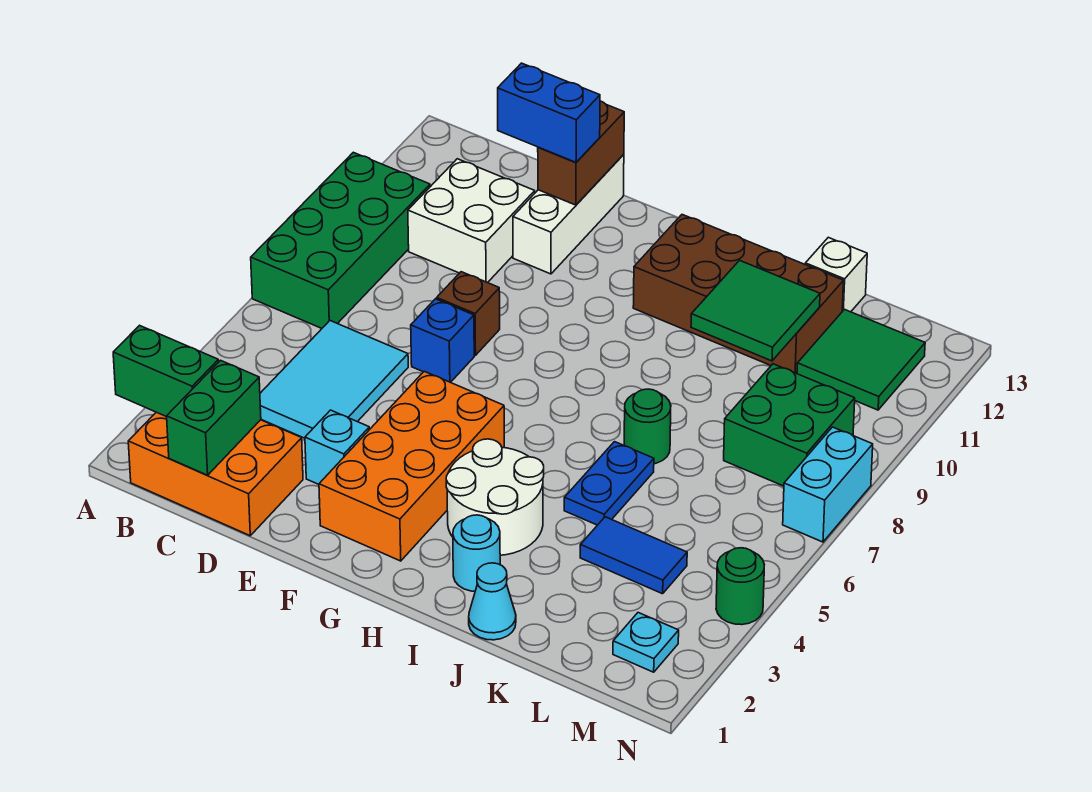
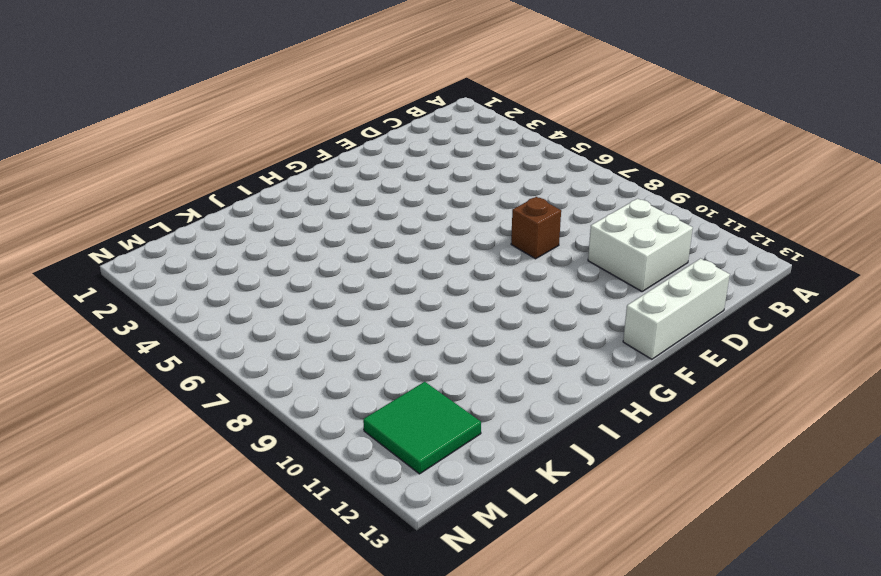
white brick D13:F13 level 1 -> white brick E11:E13 level 1
none -> green brick A7:B10 level 1
none -> orange brick B1:D2 level 1
none -> cyan tile C4:D6 level 1

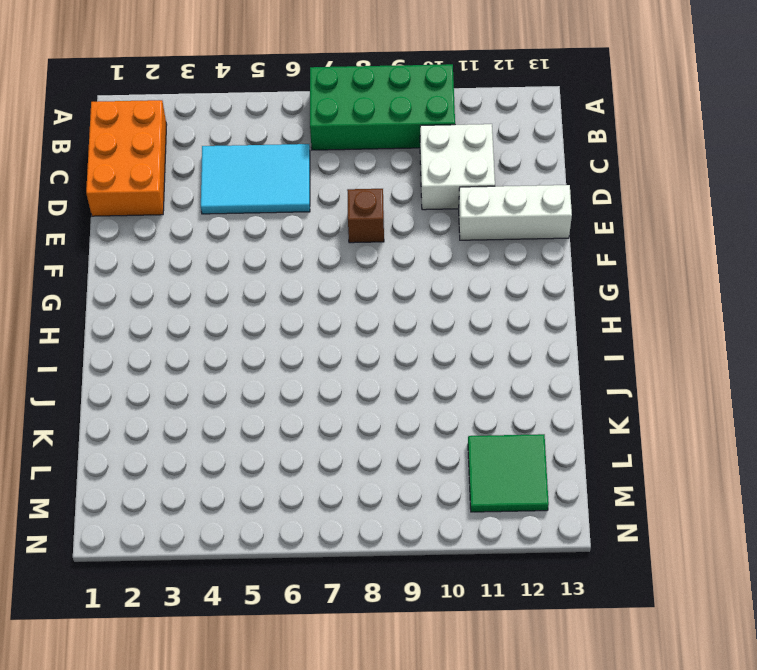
none -> cyan brick E3 level 1
none -> blue brick E7 level 1
none -> orange brick F2:G5 level 1

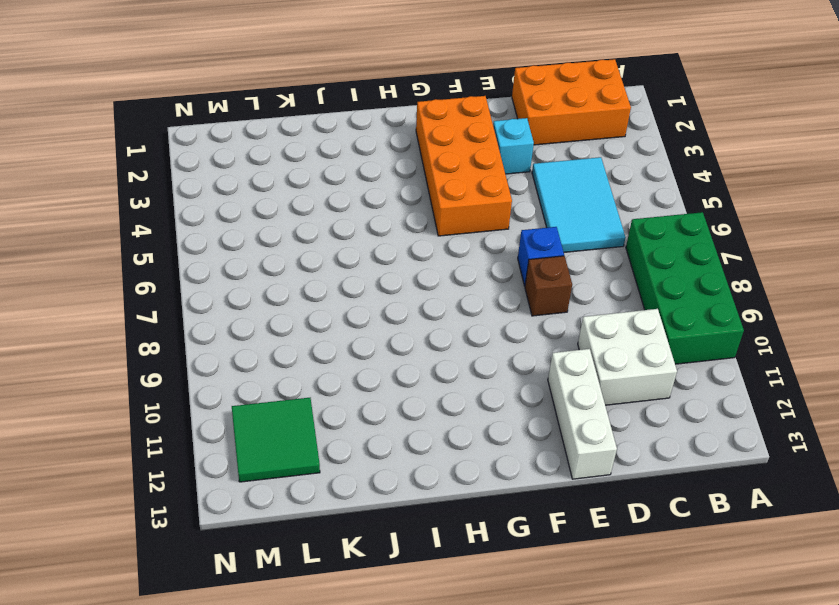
none -> white round brick H3:I4 level 1
none -> brown brick H11:K12 level 1
none -> cyan round brick I2 level 1

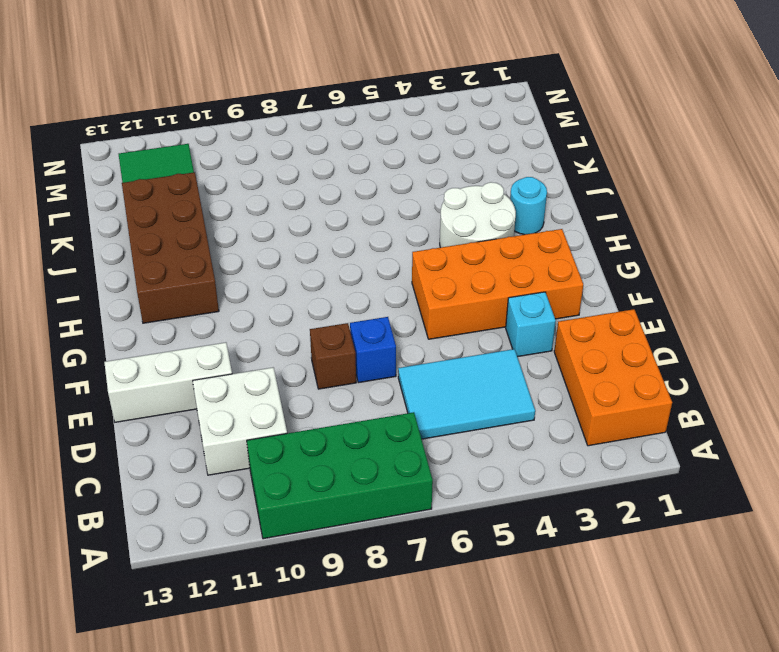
none -> cyan cone J1 level 1
none -> blue plate J5:J6 level 1
none -> green round brick J7 level 1

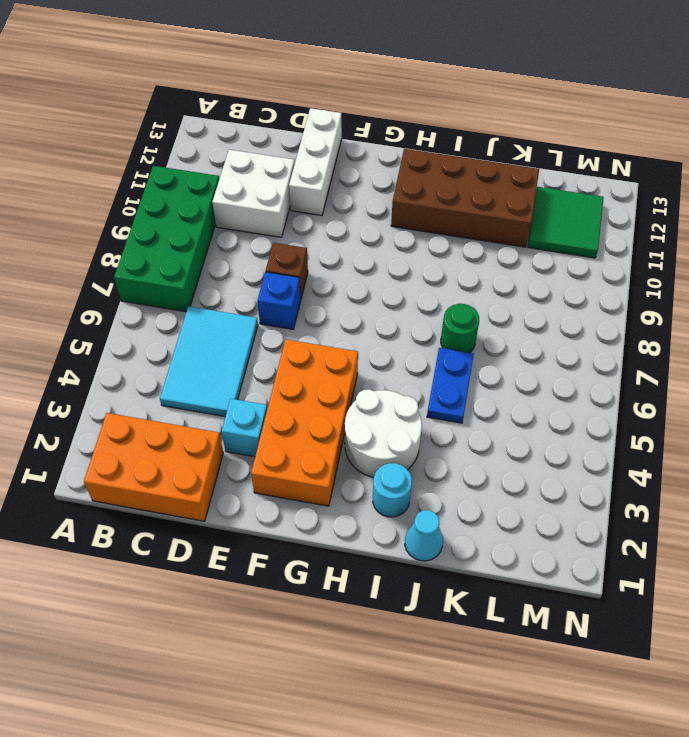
none -> blue tile K4:L4 level 1
none -> white brick K13 level 1
none -> green brick L8:M9 level 1

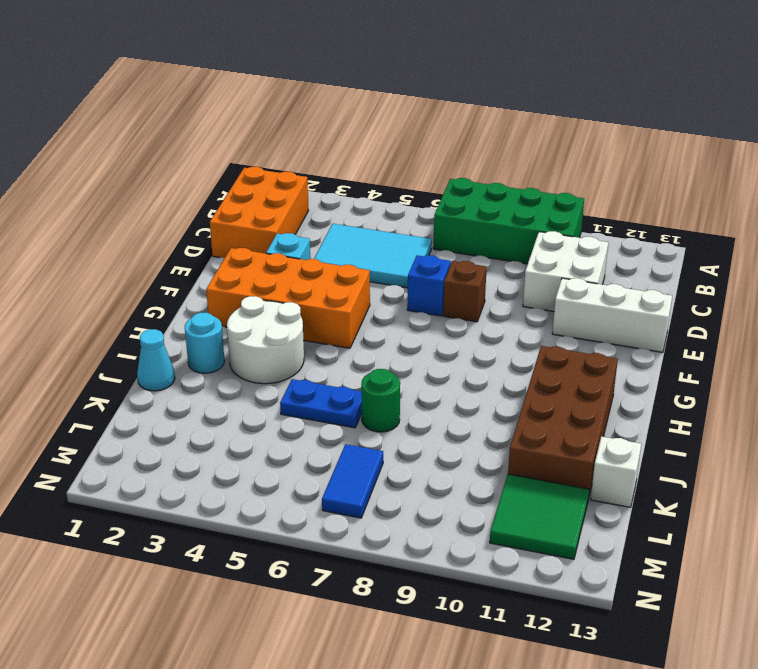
blue tile L7:M7 level 1 -> blue tile K4:L4 level 1
none -> green brick L8:M9 level 1
none -> cyan plate M2 level 1
none -> green round brick N4 level 1

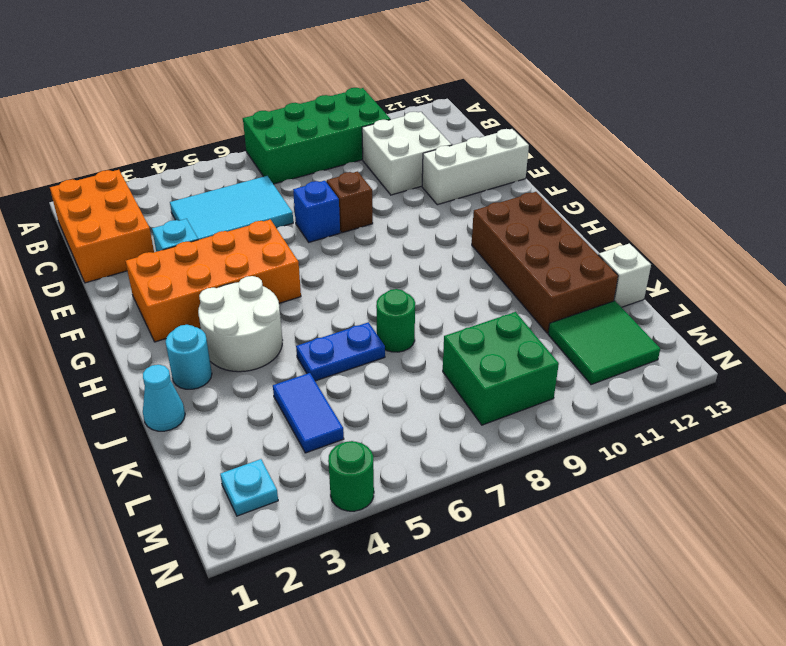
none -> cyan brick N7:N8 level 1
none -> green brick A2:B2 level 2
none -> green brick C1:C2 level 2

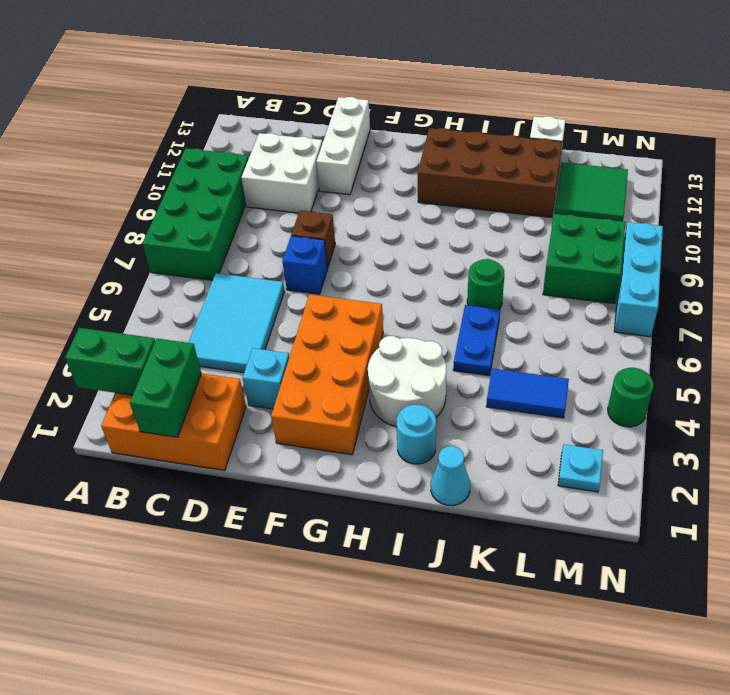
cyan brick N7:N9 level 1 -> cyan brick N7:N8 level 1
none -> brown brick E12:E13 level 2
none -> green tile J10:K11 level 2
none -> blue brick D12:E12 level 3

